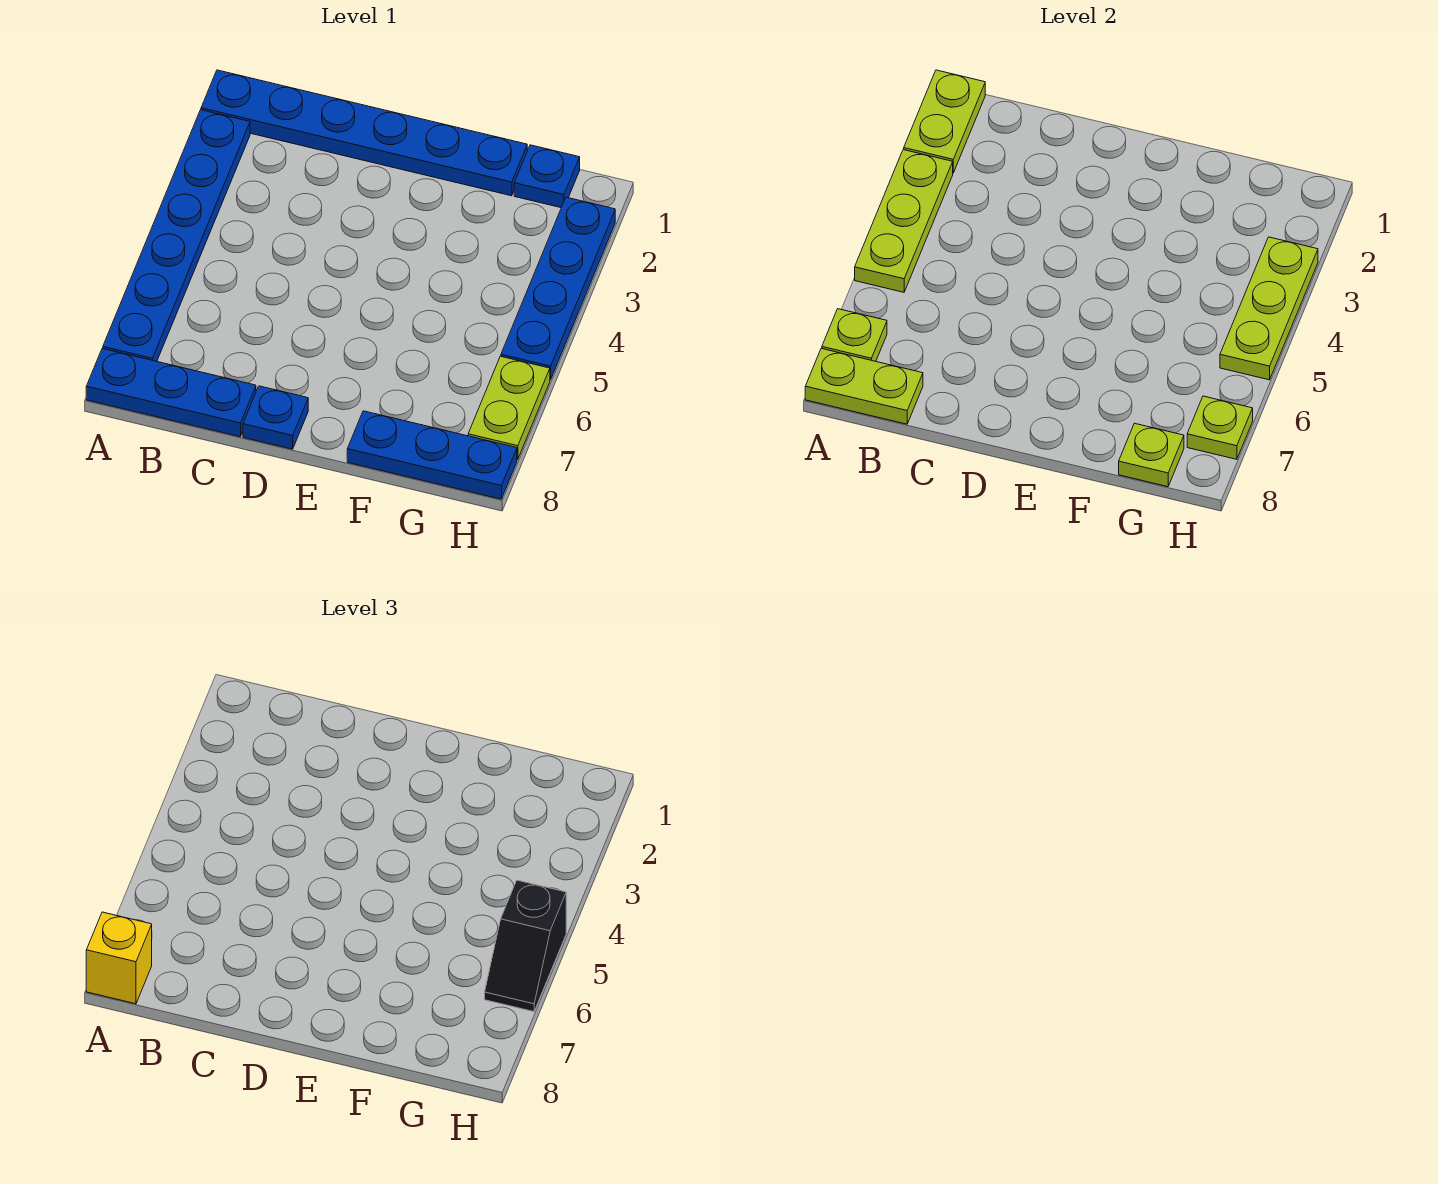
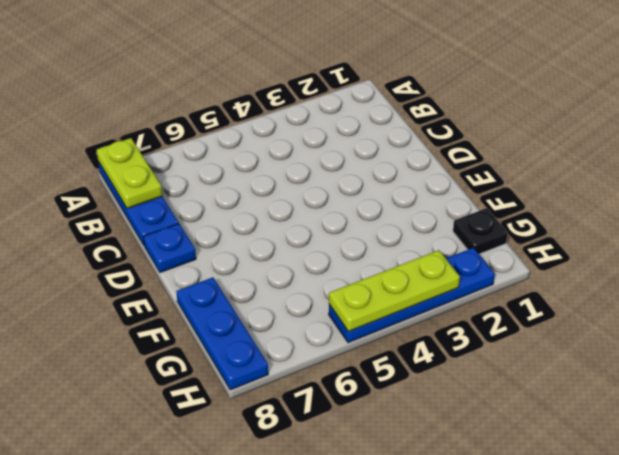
black plate G1 level 1 -> blue plate G1 level 1
none -> blue plate A1:F1 level 1
none -> blue plate A2:A7 level 1
none -> lime plate H6:H7 level 1

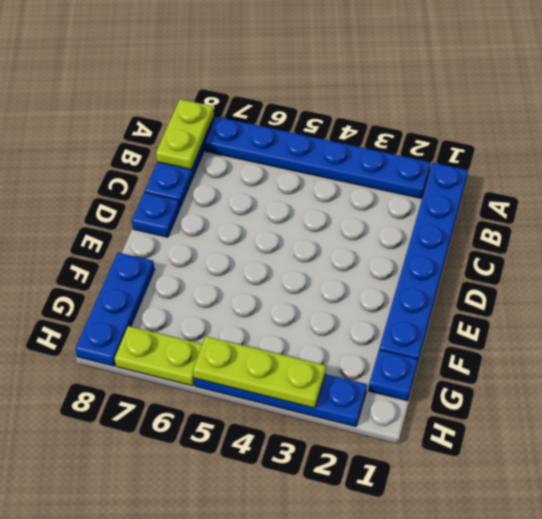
none -> lime plate A1:A2 level 2
none -> lime plate A3:A5 level 2
none -> lime plate A7 level 2

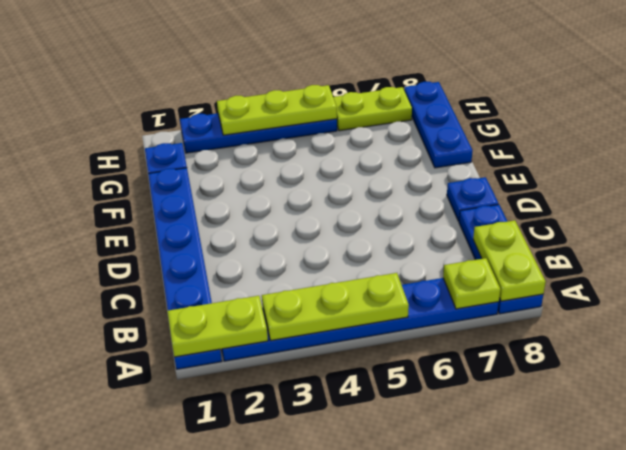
none -> lime plate G8 level 2
none -> lime plate H7 level 2
none -> yellow brick A8 level 3

